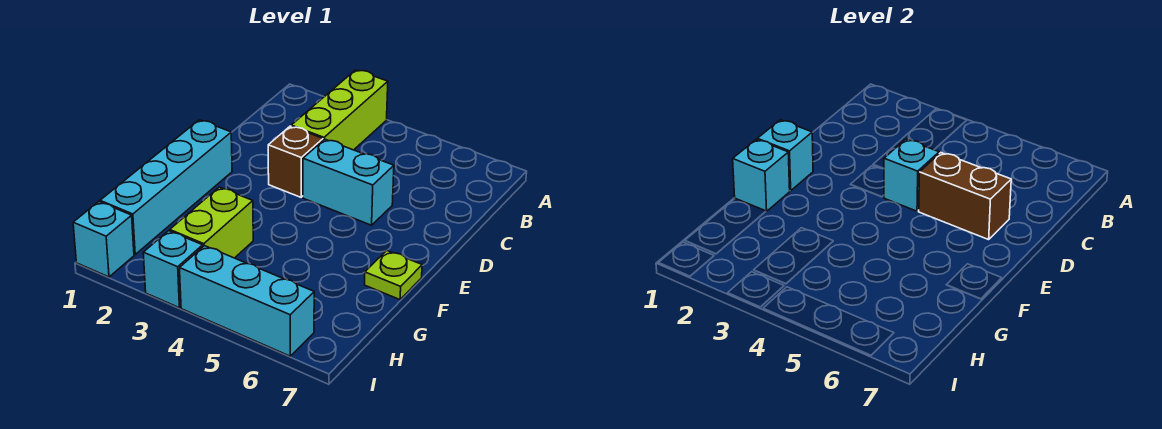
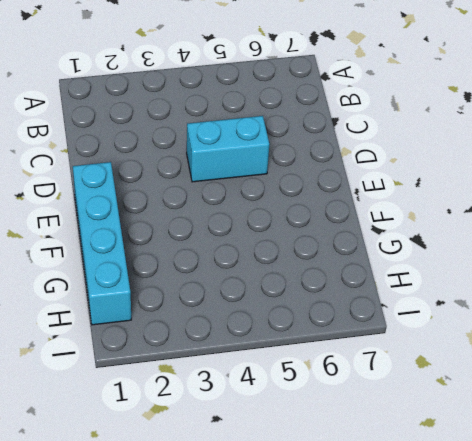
none -> lime brick A3:C3 level 1
none -> brown brick D3 level 1
none -> lime plate F7 level 1

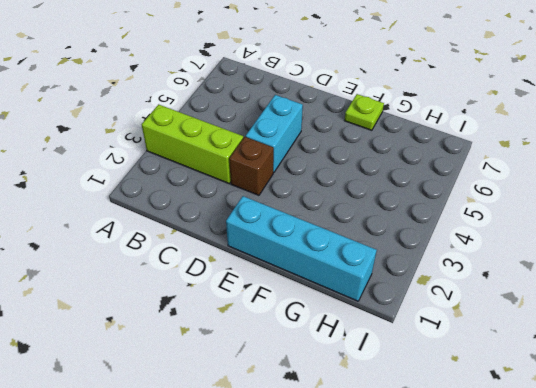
none -> lime brick G3:H3 level 1
none -> cyan brick I1 level 1
none -> cyan brick I3 level 1

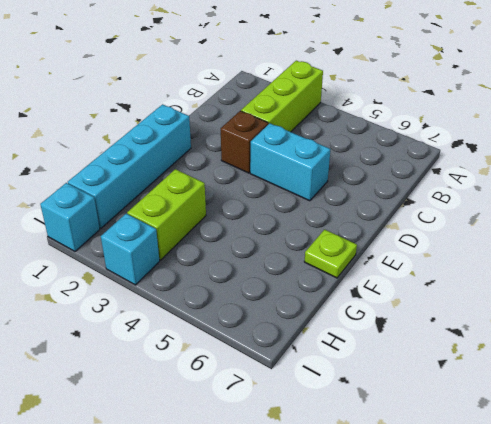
none -> cyan brick I4:I6 level 1
none -> cyan brick D4 level 2
none -> brown brick D5:D6 level 2

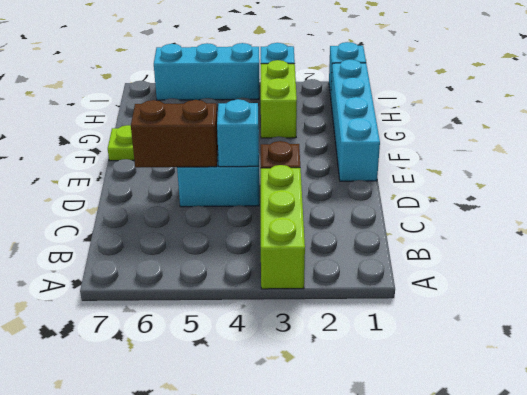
none -> cyan brick E1 level 2
none -> cyan brick F1 level 2

